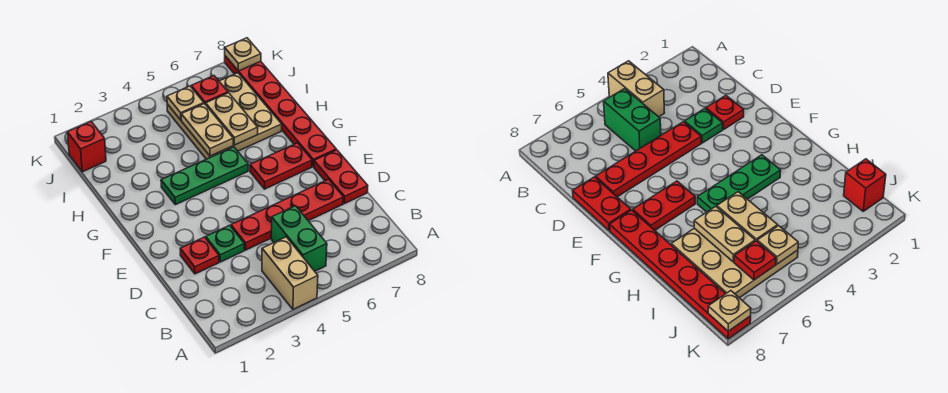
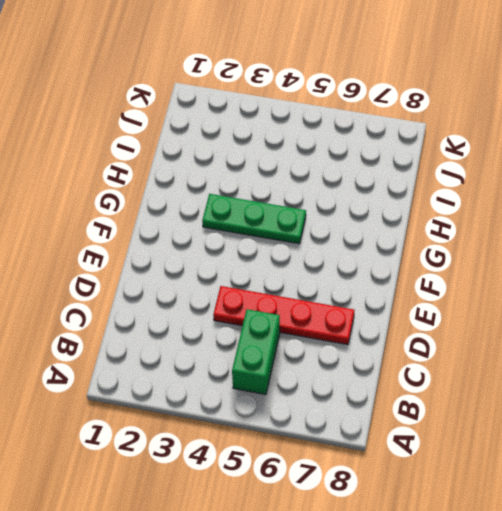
none -> tan brick A4:B4 level 1
none -> red plate D2 level 1
none -> green plate D3 level 1

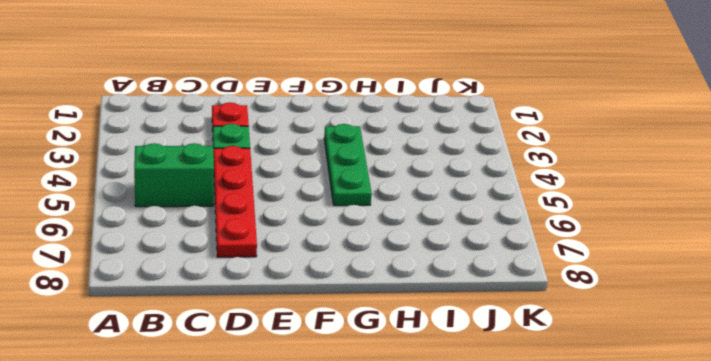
none -> tan brick A4:B4 level 1
none -> red plate D8:E8 level 1
none -> red plate F6:F7 level 1

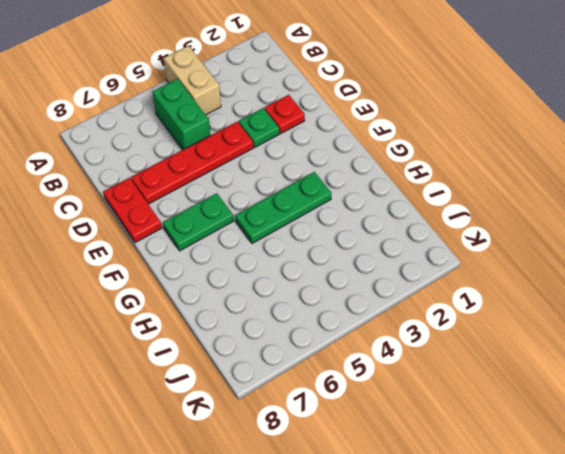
green plate F6:F7 level 1 -> red plate F6:F7 level 1
none -> red plate F8:K8 level 1
none -> tan plate H5:J7 level 1
none -> red brick J1 level 1

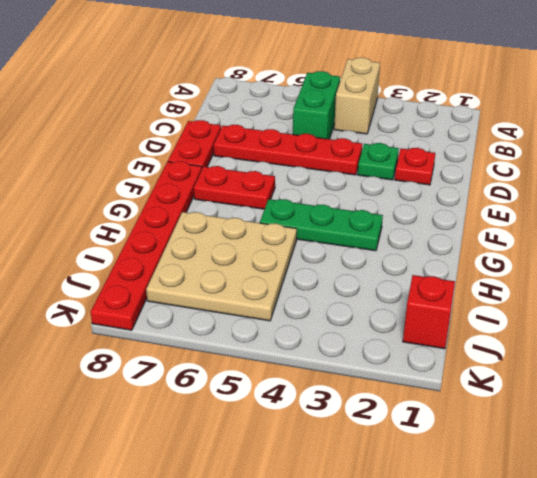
none -> tan plate H5:I5 level 2
none -> tan plate H6:I6 level 2
none -> tan plate J5 level 2

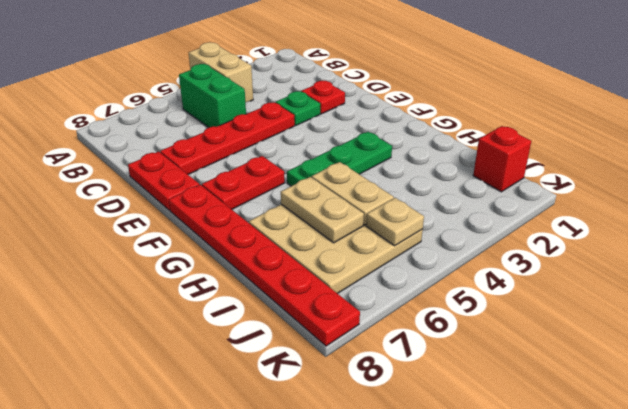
none -> red plate J6 level 2
none -> tan plate K8 level 2

